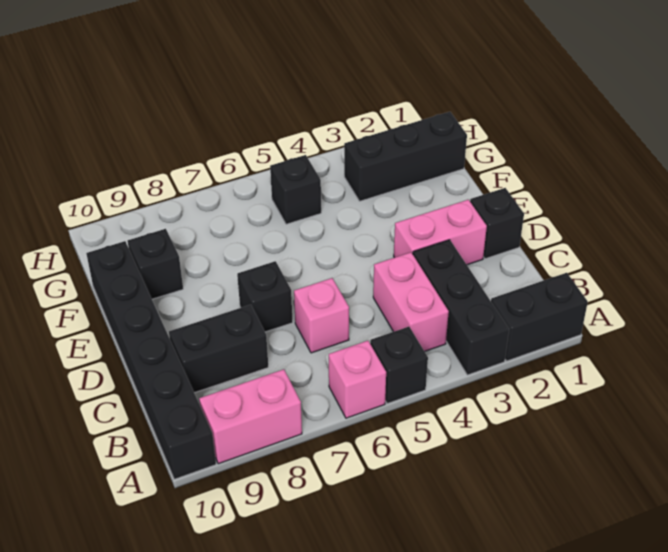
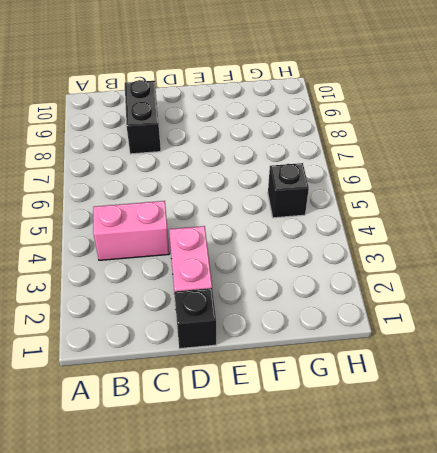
none -> black brick A1:A2 level 1
none -> black brick A3:C3 level 1
none -> black brick A5 level 1

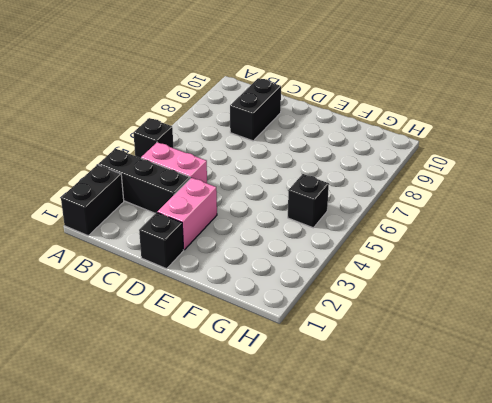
none -> pink brick A6 level 1
none -> pink brick A8:A9 level 1
none -> black brick A10:F10 level 1

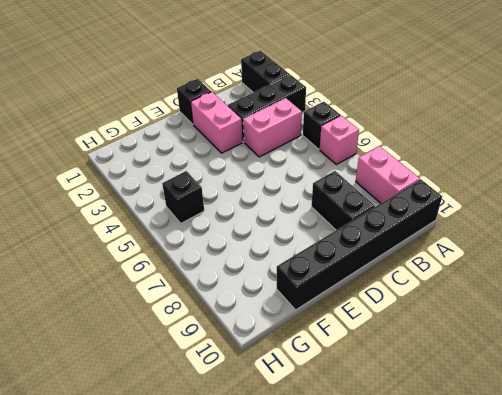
none -> pink brick C6 level 1
none -> black brick D7 level 1
none -> black brick F9 level 1

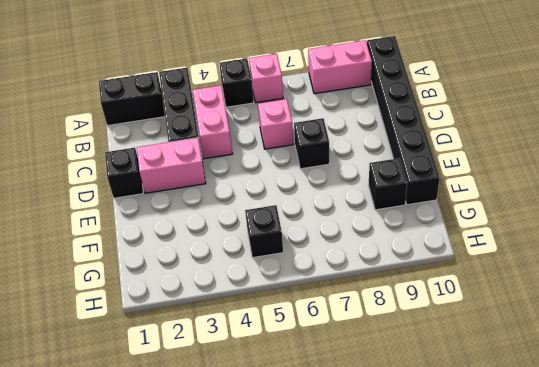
none -> black brick C8:C9 level 1
none -> black brick G1:G3 level 1

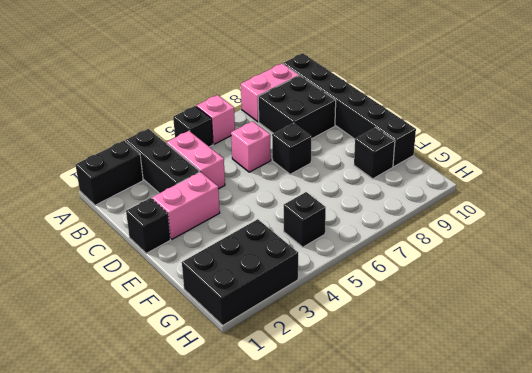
black brick B8:C9 level 1 -> black brick C8:C9 level 1
black brick G1:H3 level 1 -> black brick G1:G3 level 1

